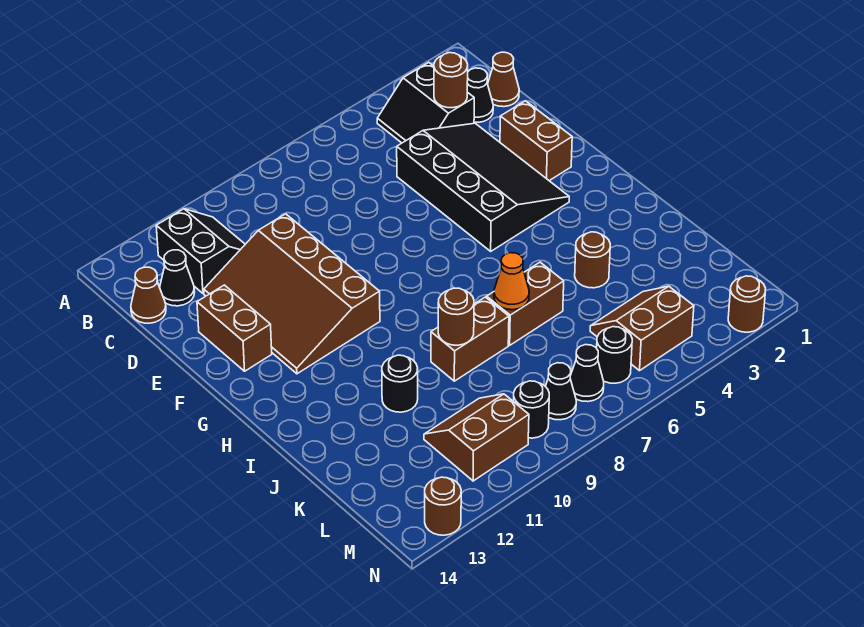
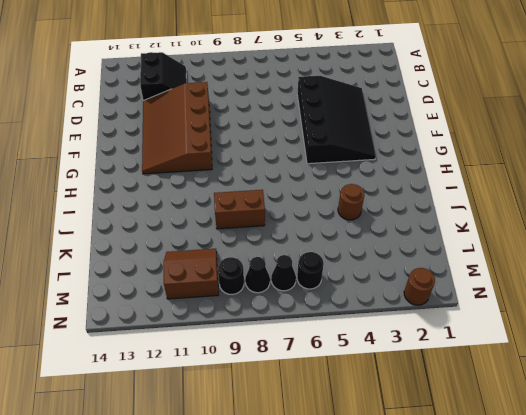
none -> black slope B3:C4 level 1 top 3
none -> brown cone C1 level 1
none -> black cone C2 level 1

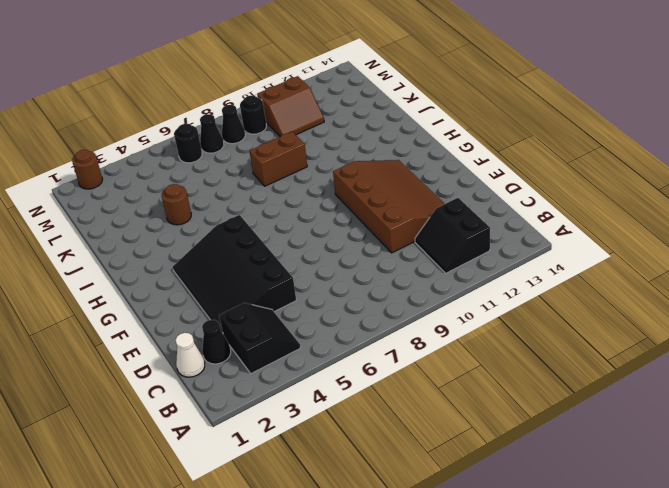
white cone C1 level 1 -> brown cone C1 level 1
none -> black cone C13 level 1
none -> brown cone C14 level 1
none -> brown brick E2:F2 level 1

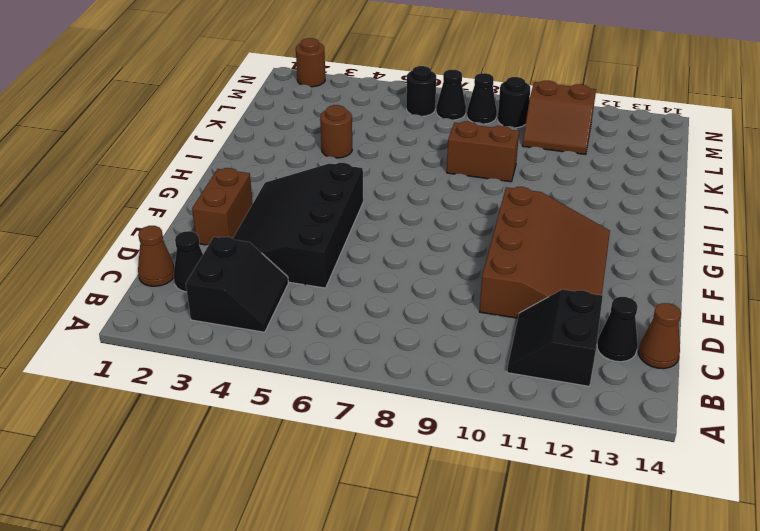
none -> brown brick E13:F13 level 1
none -> brown brick J6:J7 level 1
none -> black round brick J11 level 1

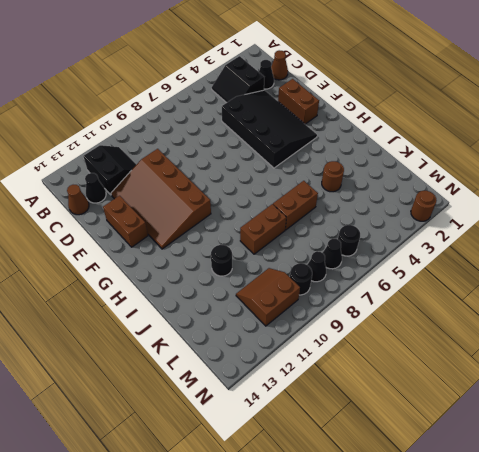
none -> brown slope L4:M5 level 1 top M
none -> brown round brick N13 level 1
none -> brown round brick C3 level 2

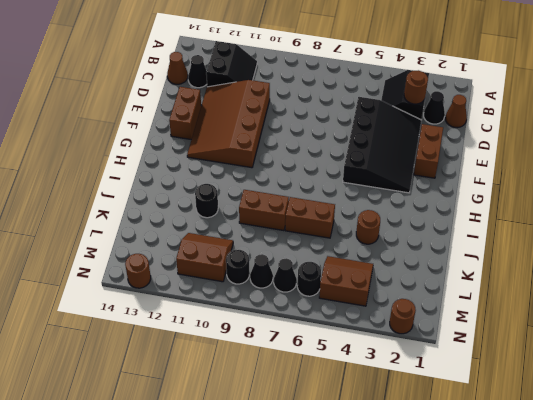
none -> orange cone J7 level 2
none -> brown round brick J9 level 2

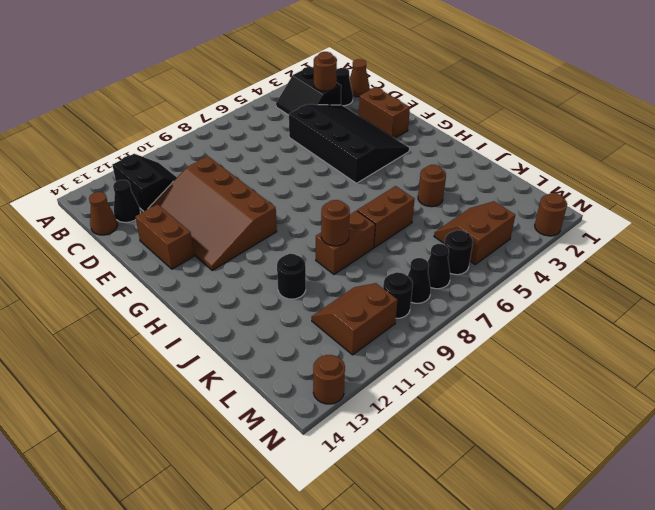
none -> orange cone J7 level 2

